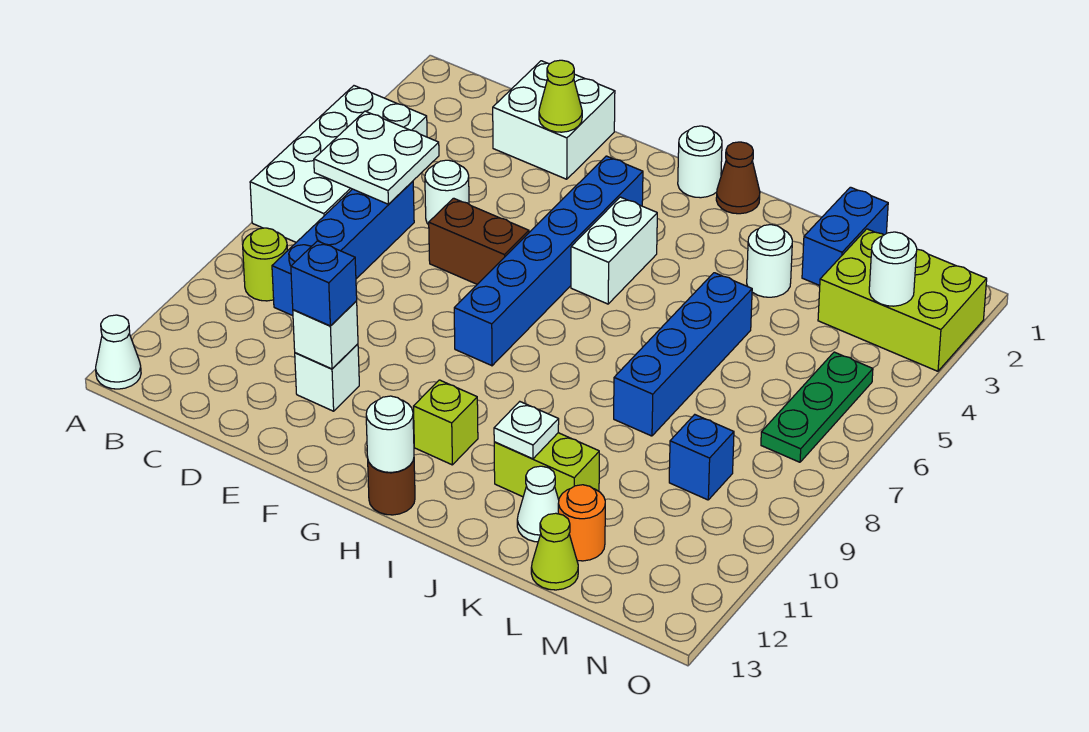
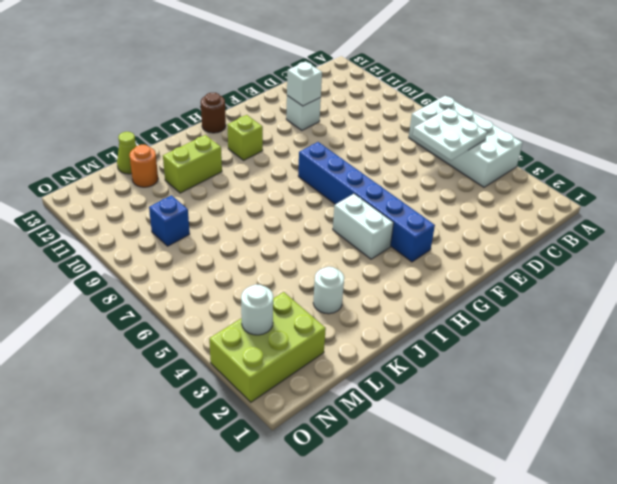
none -> white cone A13 level 1
none -> lime round brick B9 level 1
none -> blue brick C6:C9 level 1
none -> white brick D1:E2 level 1

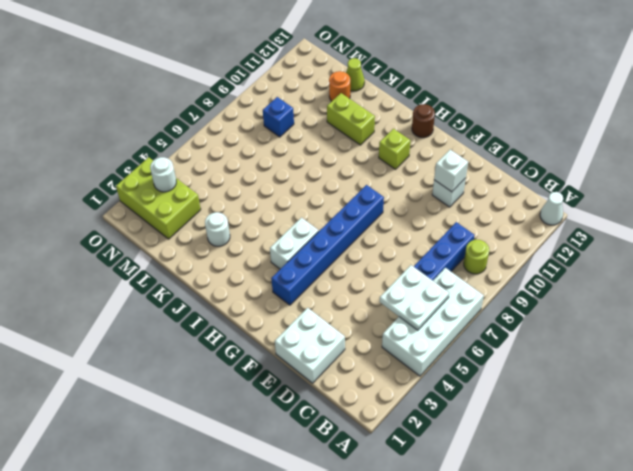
none -> white round brick D5 level 1
none -> brown brick E6:F6 level 1
none -> white round brick H1 level 1
none -> brown cone I1 level 1

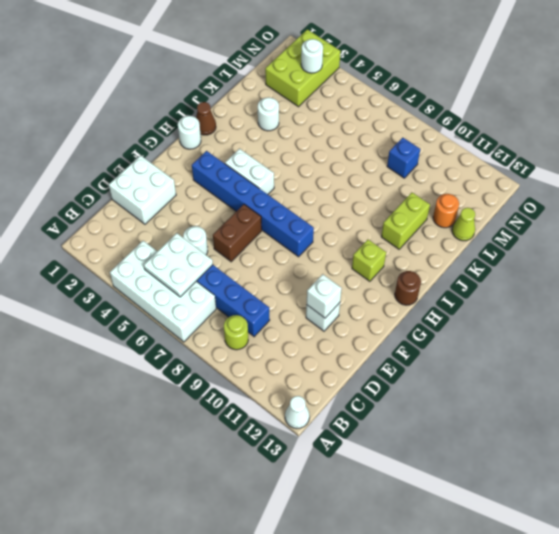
none -> blue brick K5:K8 level 1
none -> white cone K12 level 1
none -> blue brick L1:L2 level 1
none -> green plate N5:N7 level 1

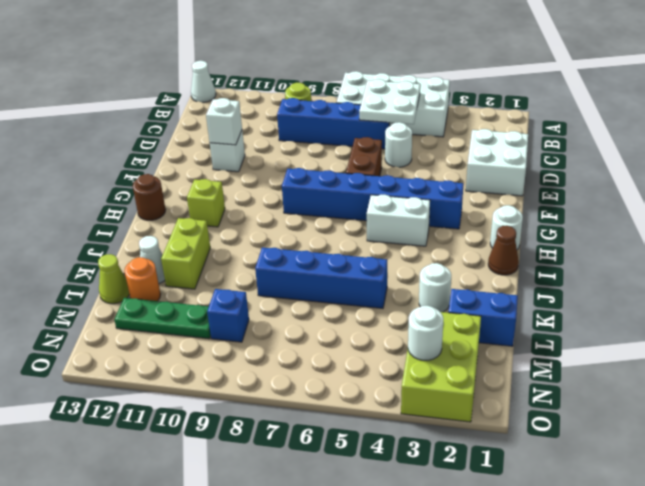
green plate M10:M12 level 1 -> green plate N5:N7 level 1
none -> lime cone E2 level 2
none -> white round brick H13 level 2
none -> white plate J11 level 2
none -> blue brick E11 level 3

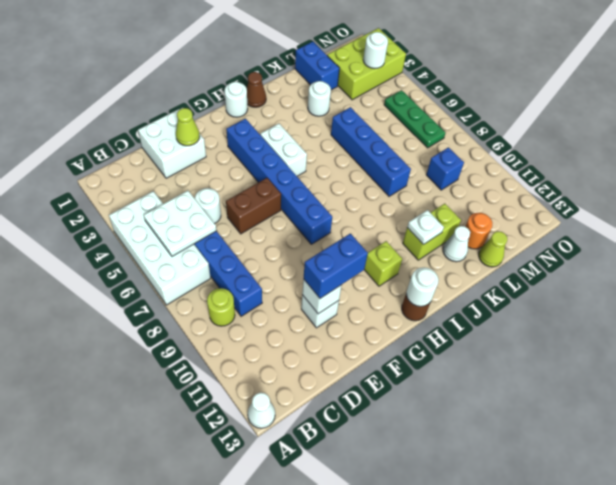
blue brick E11:F11 level 3 -> blue brick E11 level 3

